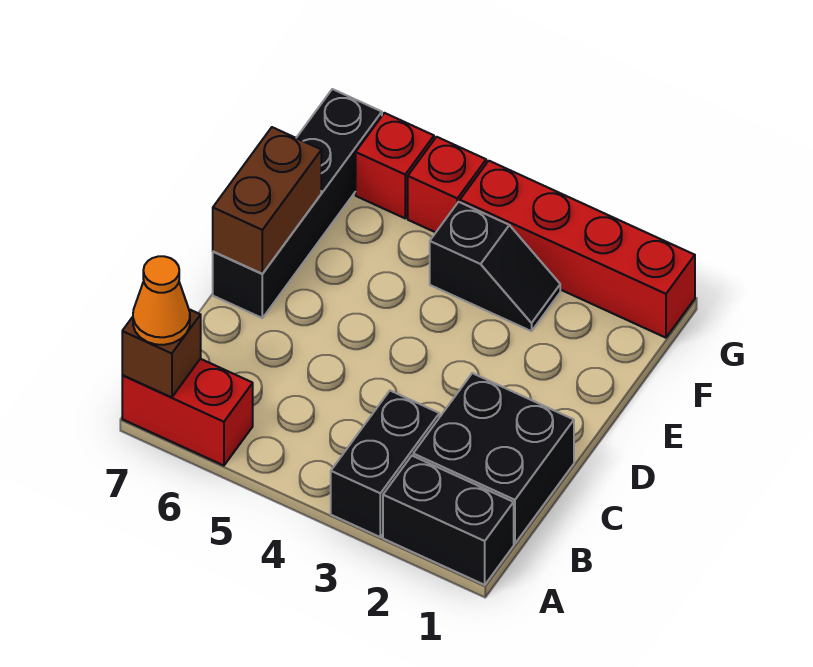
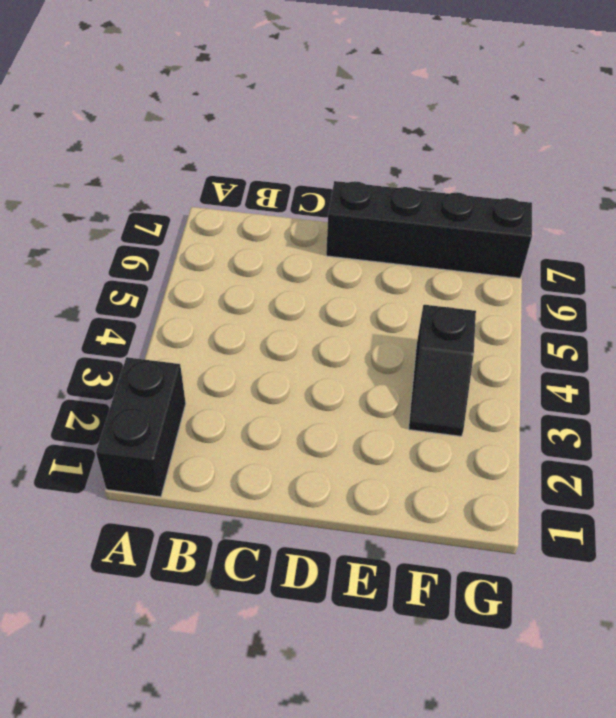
none -> black brick A3:B3 level 1
none -> red brick A6:A7 level 1
none -> black brick B1:C2 level 1

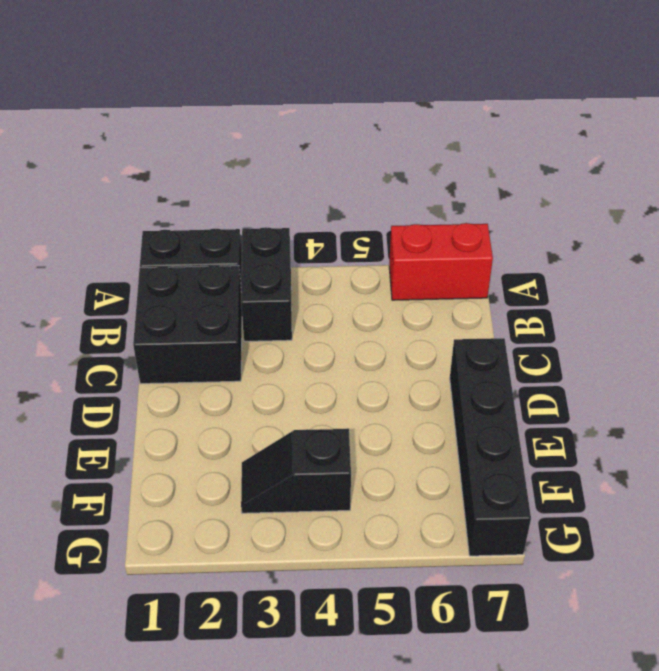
none -> red brick G1:G4 level 1
none -> red brick G5 level 1
none -> red brick G6 level 1

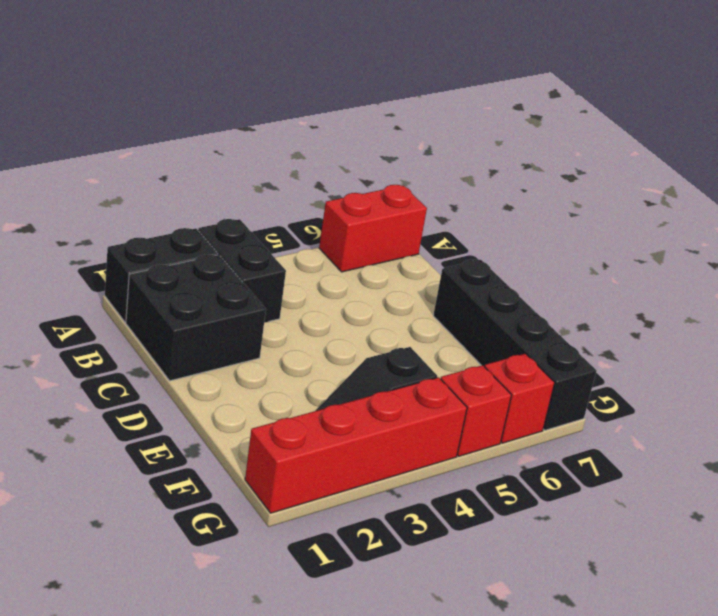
none -> brown brick A7 level 2
none -> brown brick D7:E7 level 2
none -> orange cone A7 level 3

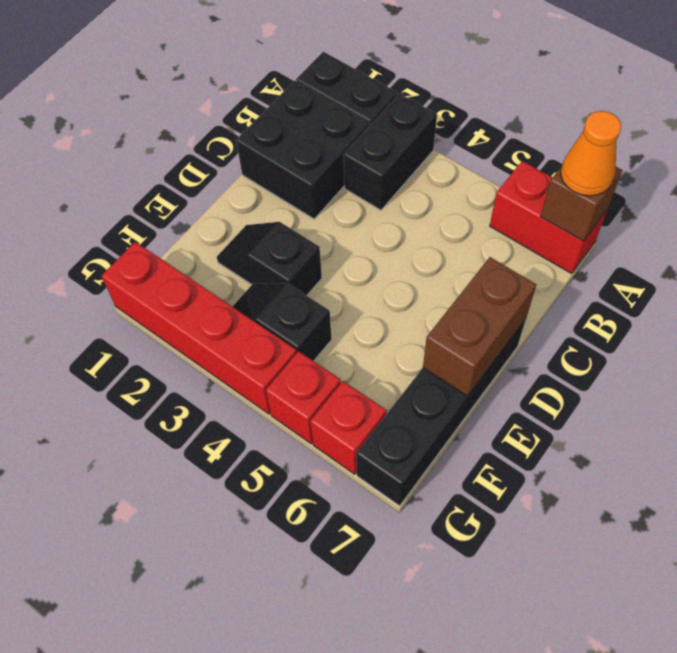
black slope E2:E3 level 1 top 3 -> none

